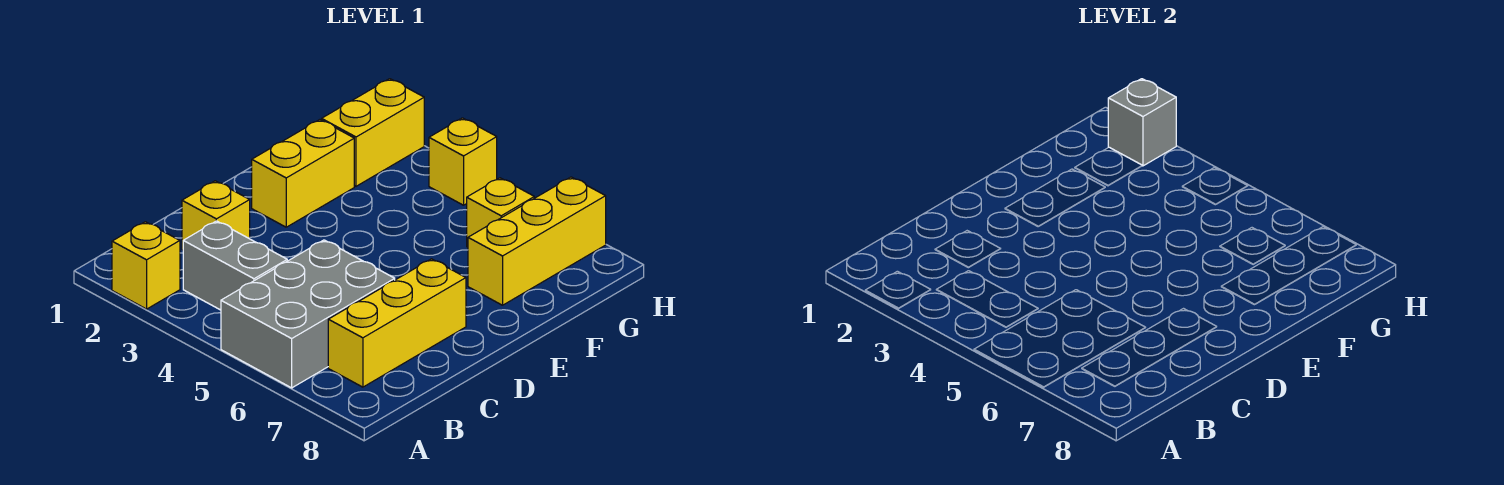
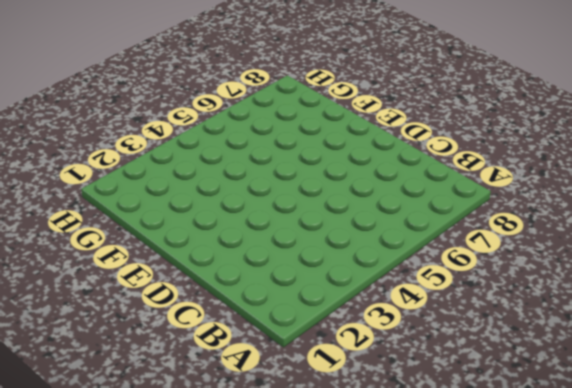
none -> yellow brick A2 level 1
none -> grey brick A5:C6 level 1

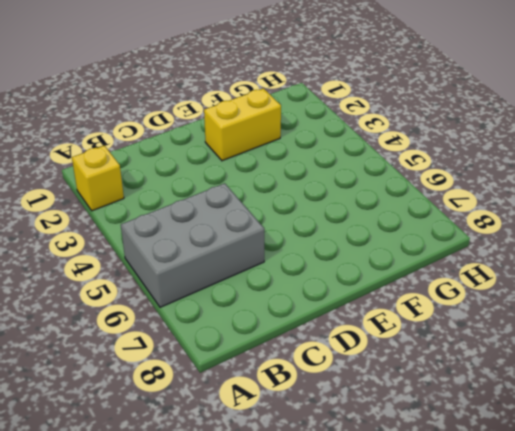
none -> grey brick B3:B4 level 1
none -> yellow brick B7:D7 level 1

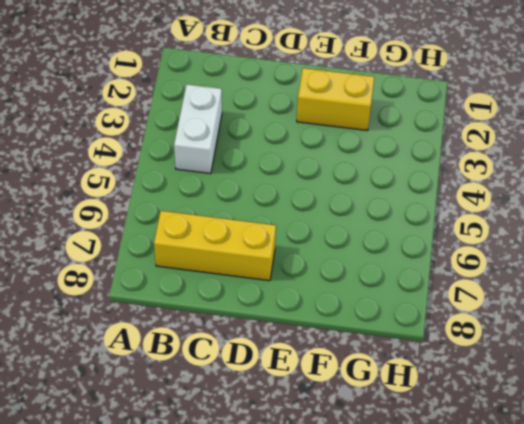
white brick B3:B4 level 1 -> grey brick B3:B4 level 1
none -> yellow brick A2 level 1
none -> grey brick A5:C6 level 1

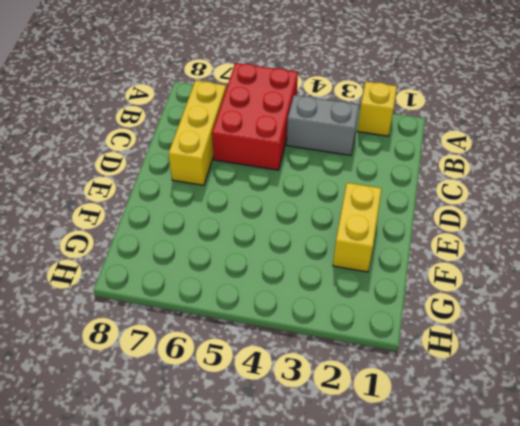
red brick A5:C6 level 1 -> grey brick A5:C6 level 1
none -> yellow brick C2 level 1
none -> yellow brick F7:H7 level 1

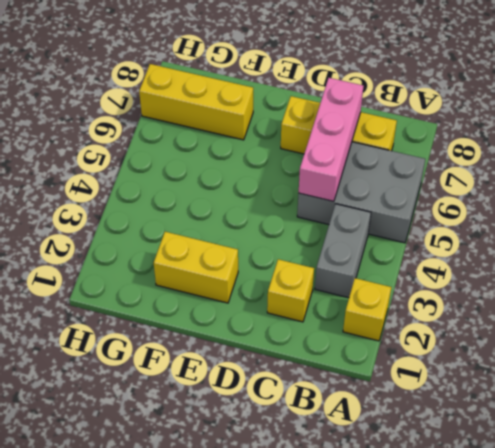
pink brick C5:C7 level 2 -> none
none -> yellow brick G2:H2 level 1
none -> yellow brick G6 level 1

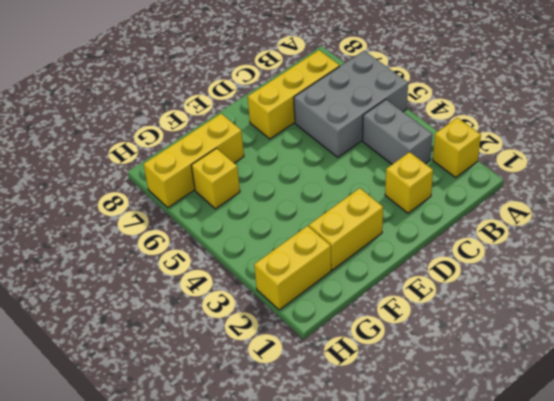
none -> yellow brick H4 level 1
none -> grey brick H2 level 2

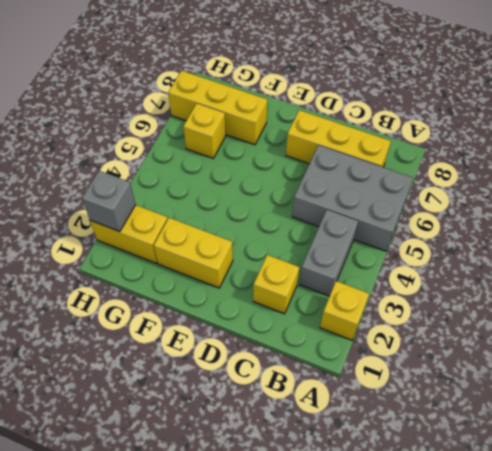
none -> yellow brick H4 level 1

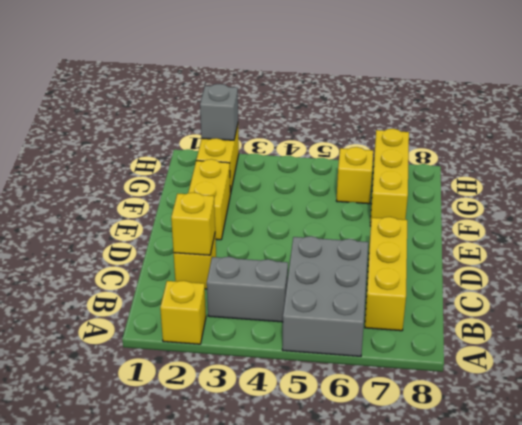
yellow brick C2 level 2 -> yellow brick H4 level 1

